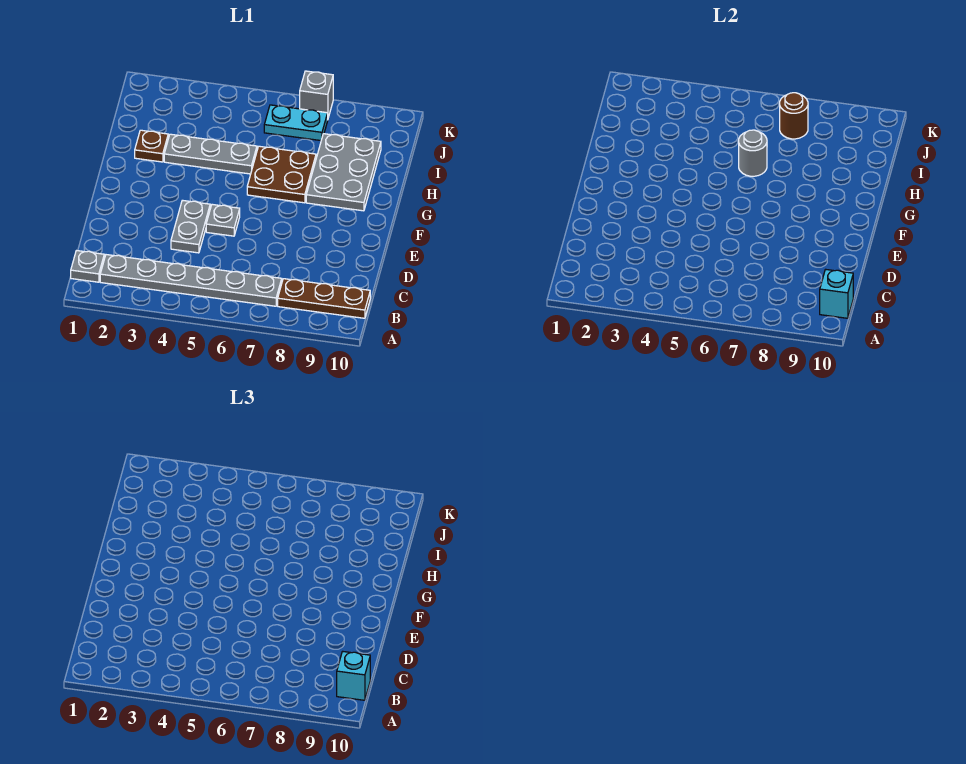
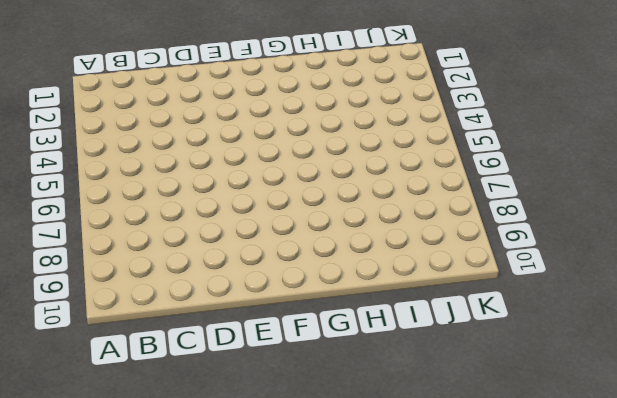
none -> grey plate B1 level 1
none -> grey plate B2:B7 level 1
none -> brown plate B8:B10 level 1

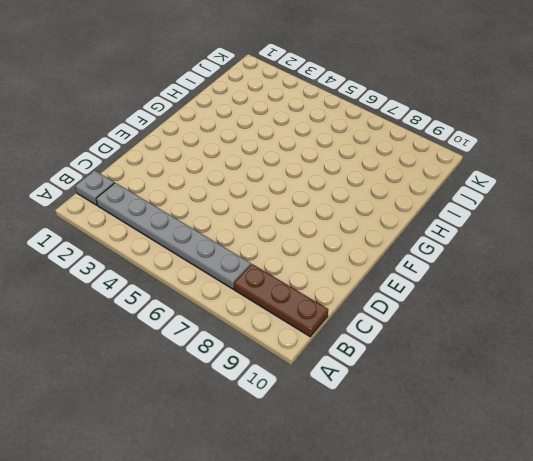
none -> grey plate D4:E4 level 1
none -> grey plate E5 level 1
none -> brown plate G6:H7 level 1

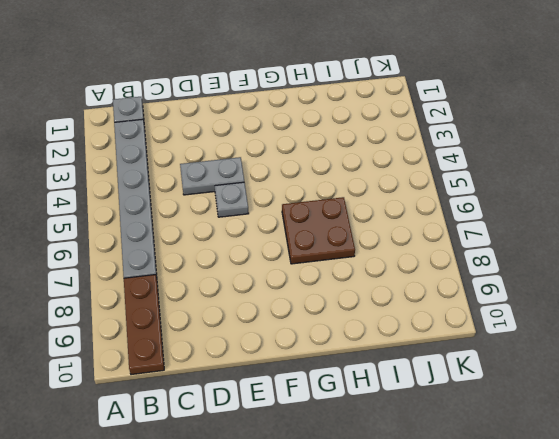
none -> grey plate G8:I9 level 1
none -> brown plate H2 level 1
none -> grey plate H3:H5 level 1

